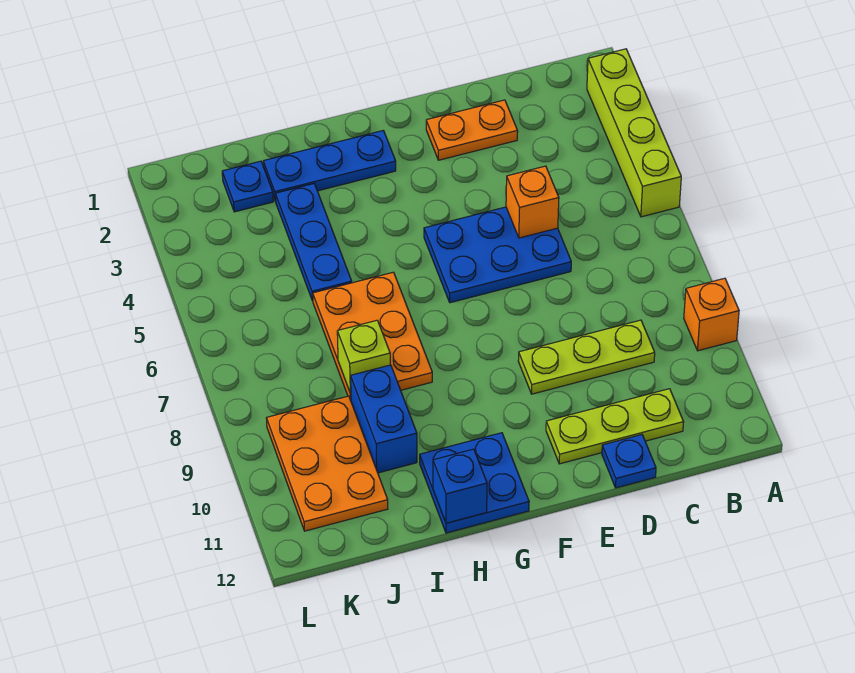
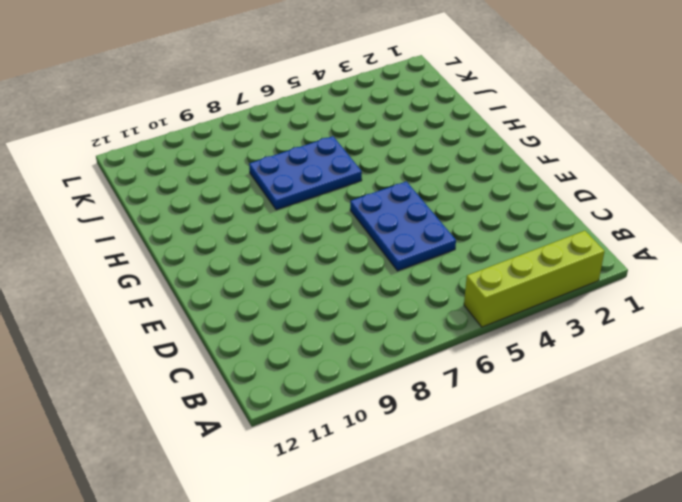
blue plate H6:I8 level 1 -> orange plate H6:I8 level 1
none -> orange brick A9 level 1
none -> lime plate C9:E9 level 1
none -> lime plate C11:E11 level 1

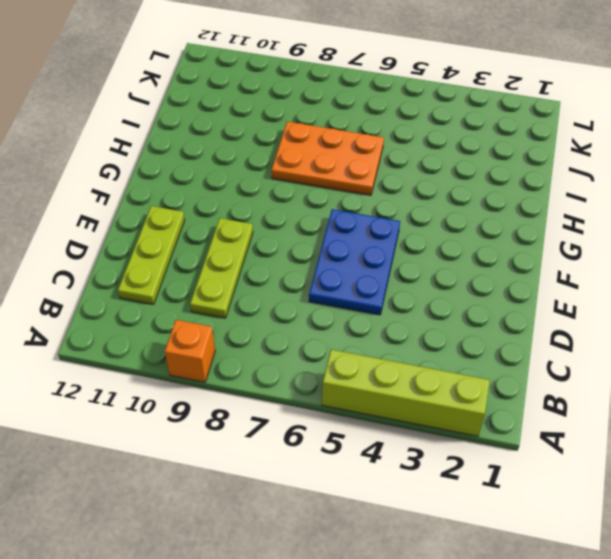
none -> orange plate D2:E2 level 1
none -> blue plate D12 level 1
none -> blue plate G2:I2 level 1

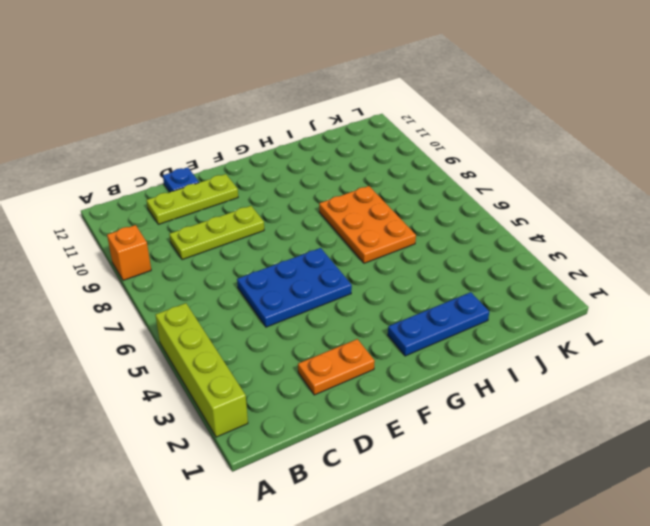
none -> blue plate G11:H12 level 1
none -> blue plate I3:I5 level 1
none -> blue brick I9:I10 level 1

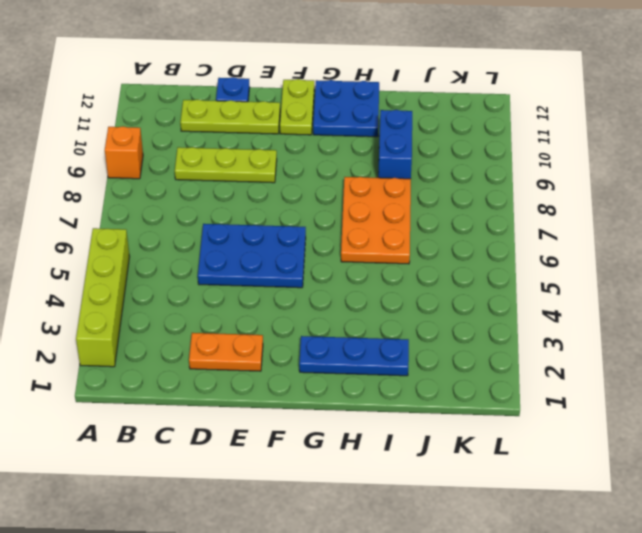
lime plate F11:F12 level 1 -> none
none -> blue plate I3:I5 level 1
none -> blue plate J2 level 1
none -> orange plate J9:K11 level 1

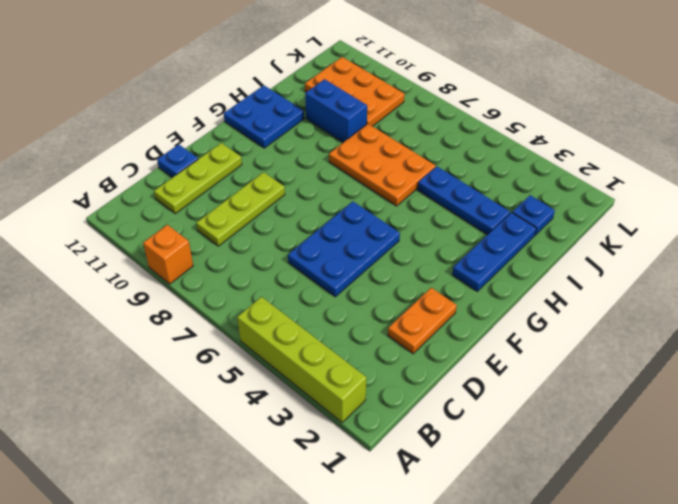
none -> orange brick D5 level 2
none -> blue brick H12 level 2
none -> lime brick I8 level 2

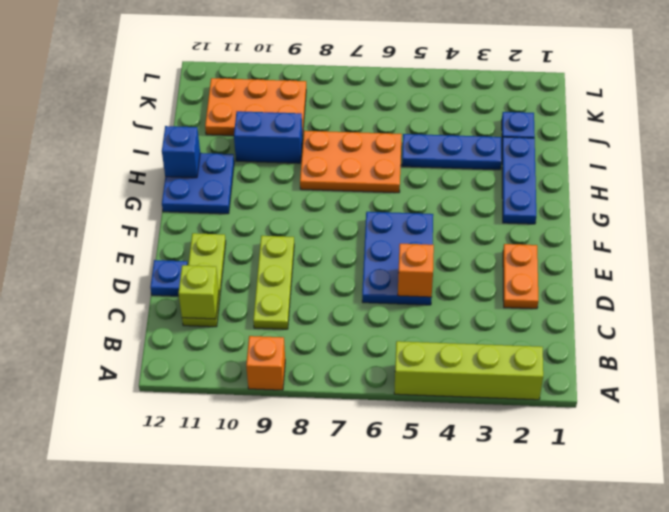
lime brick C11 level 2 -> lime brick I8 level 2

